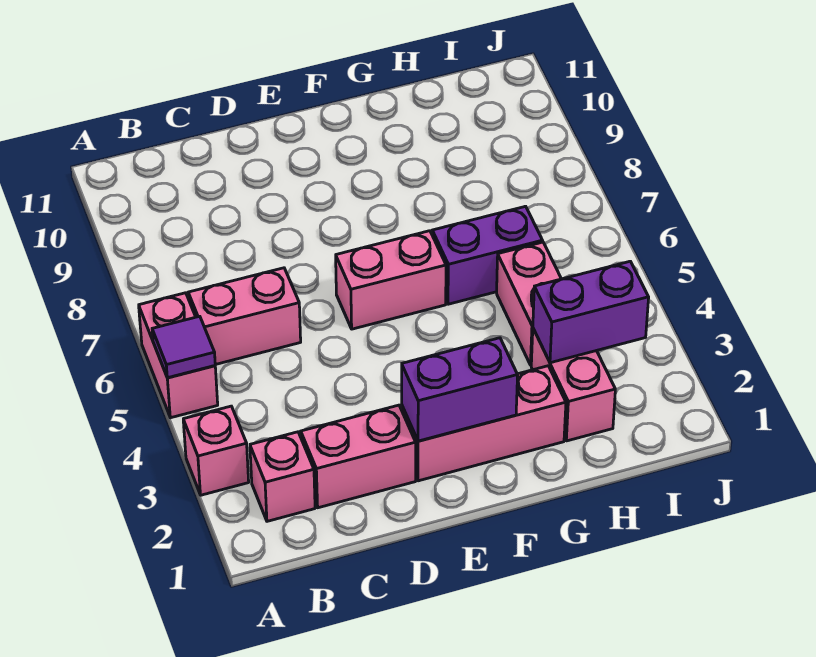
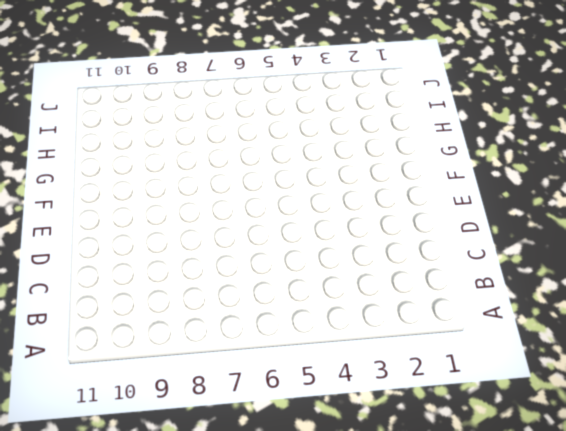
none -> pink brick A3 level 1
none -> pink brick A5:A6 level 1
none -> pink brick B2 level 1

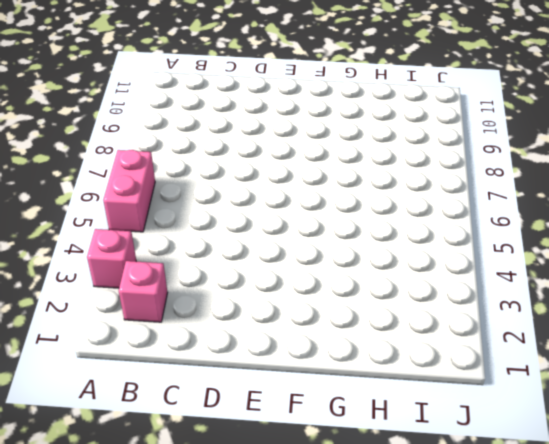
none -> pink brick B6:C6 level 1
none -> pink brick C2:D2 level 1
none -> pink brick E2:G2 level 1

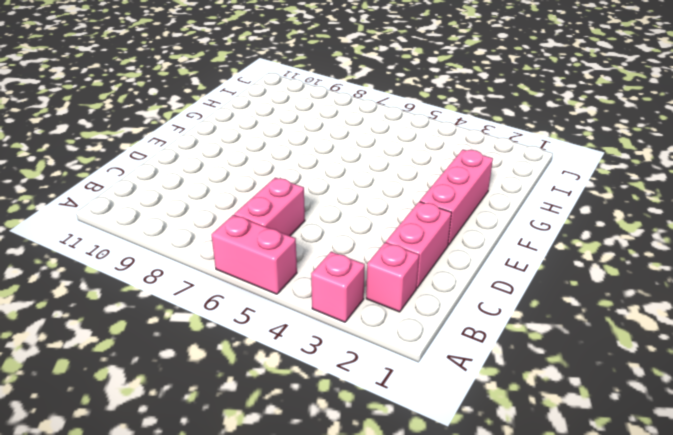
none -> pink brick E6:F6 level 1
none -> purple brick G6:H6 level 1
none -> pink brick H2:H3 level 1

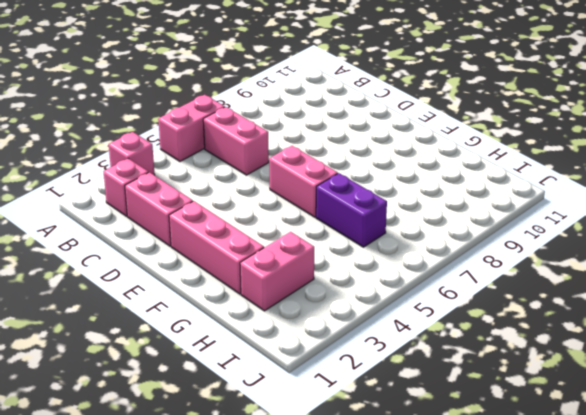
none -> pink brick H4:H5 level 1
none -> purple tile A5 level 2
none -> purple brick E2:F2 level 2

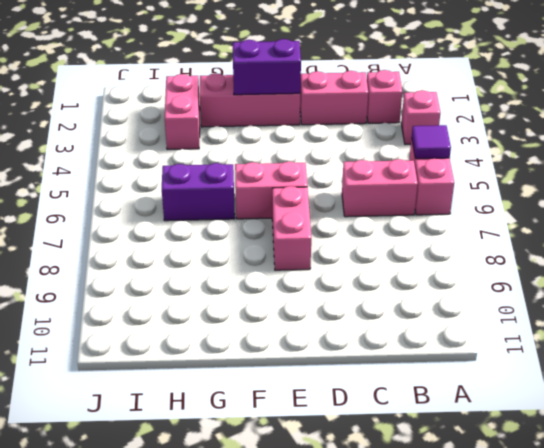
pink brick E7:E8 level 1 -> pink brick H4:H5 level 1
none -> purple brick H3:I3 level 2

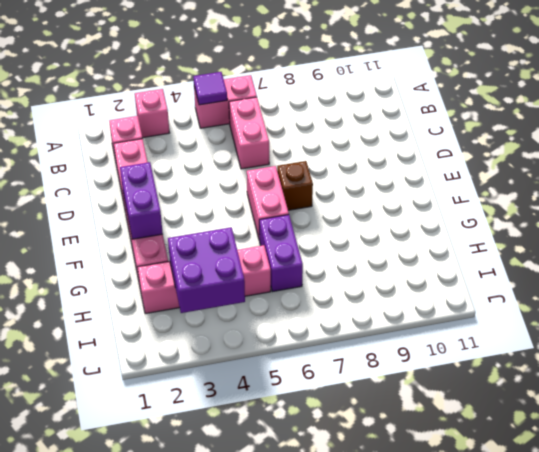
brown brick E7 level 1 -> none
purple brick H3:I4 level 2 -> purple brick H3:I3 level 2

